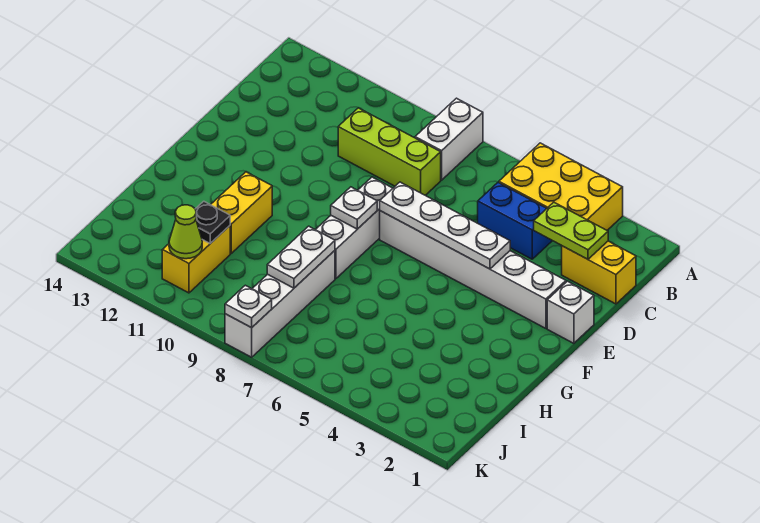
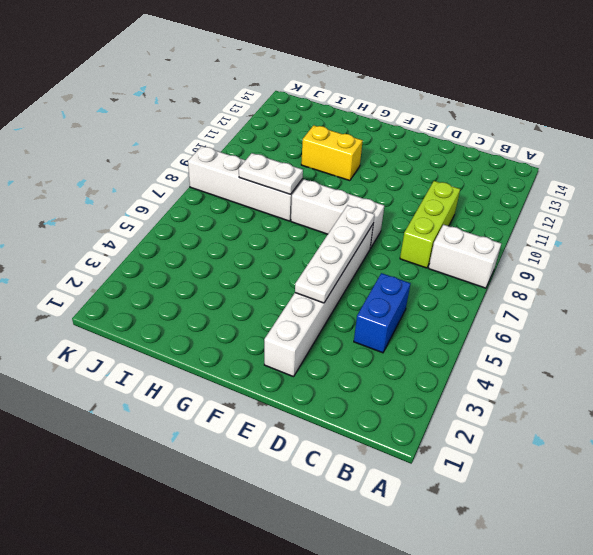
none -> yellow brick A3:B5 level 1
none -> yellow brick C1:C2 level 1
none -> white brick E1 level 1

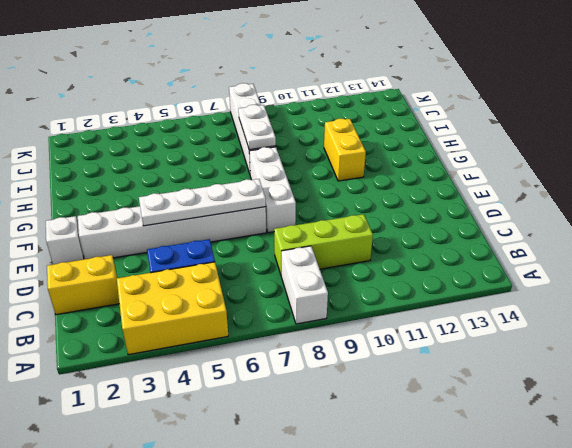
none -> yellow brick I11:J11 level 1
none -> lime plate C2:C3 level 2
none -> white plate F8 level 2

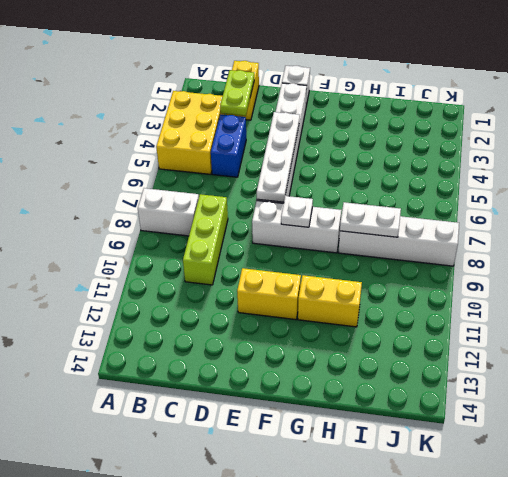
yellow brick E11:F11 level 1 -> yellow brick I11:J11 level 1
none -> black plate I11 level 2
none -> lime cone J11 level 2
none -> white plate K8 level 2

